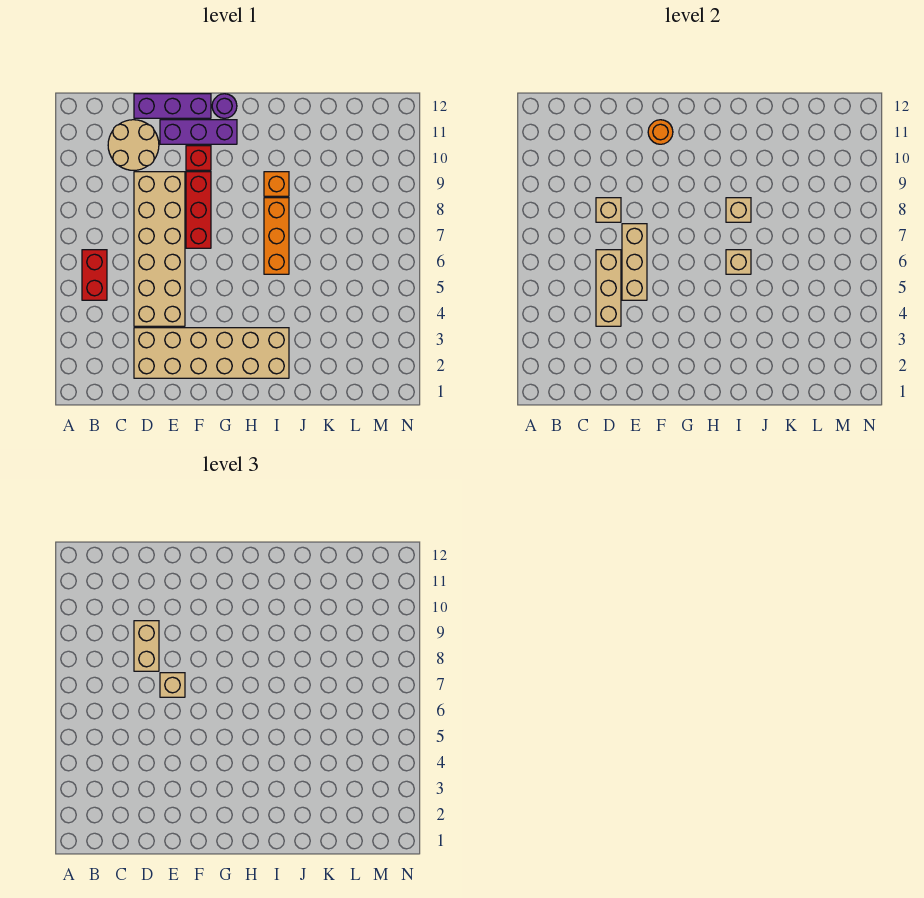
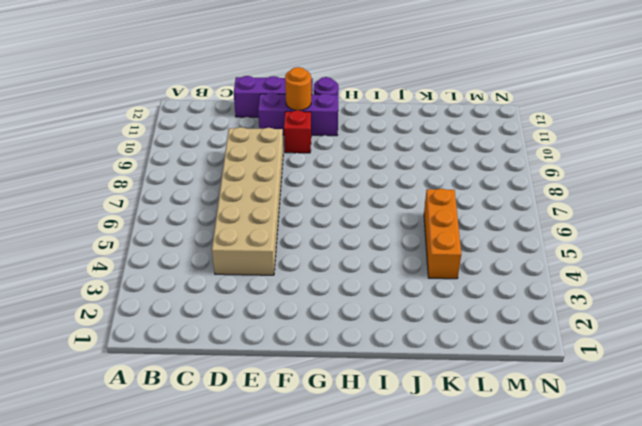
orange brick K4:K6 level 1 -> orange brick I6:I8 level 1
none -> red brick B5:B6 level 1
none -> tan round brick C10:D11 level 1
none -> tan brick D2:I3 level 1

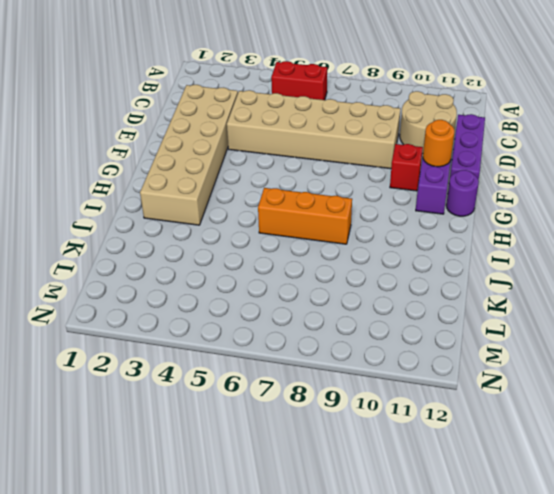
none -> red brick F7:F9 level 1
none -> orange brick I9 level 1
none -> tan brick D4:D6 level 2

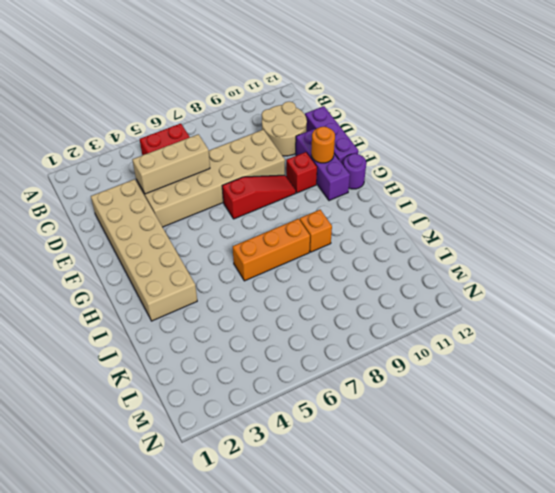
red slope F7:F9 level 1 top 7 -> red brick F7:F9 level 1
none -> tan brick D8 level 2
none -> tan brick E5:E7 level 2
none -> tan brick I6 level 2

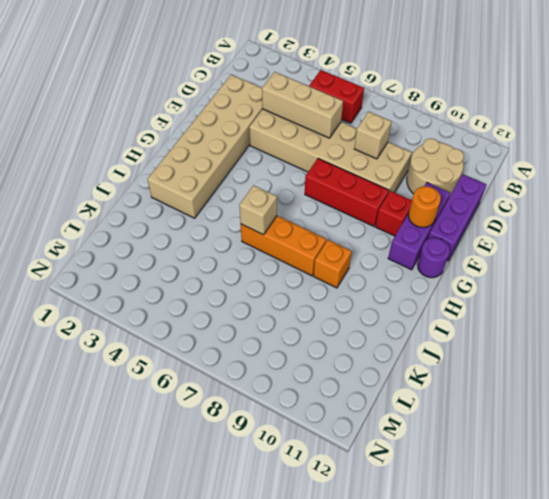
none -> tan brick E5:E7 level 2
none -> tan brick I8 level 2
none -> tan brick D8:D9 level 3

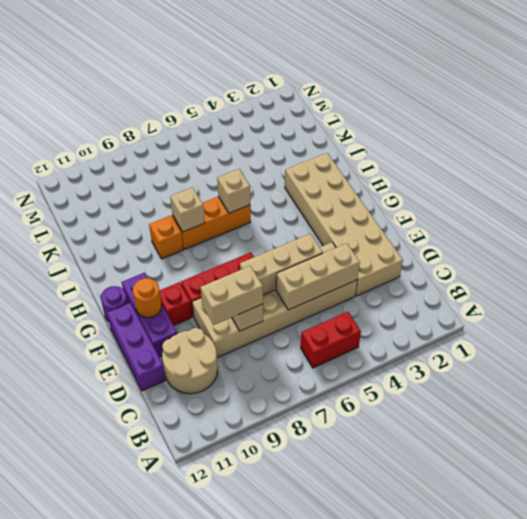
none -> tan brick E7 level 3

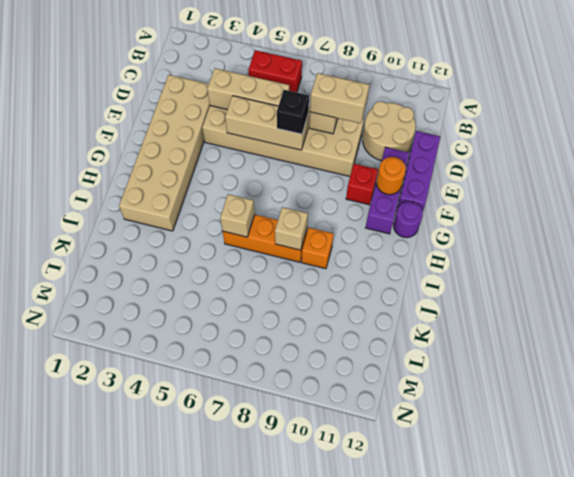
black brick E7 level 3 -> tan brick E7 level 3
none -> red brick F7:F9 level 1

